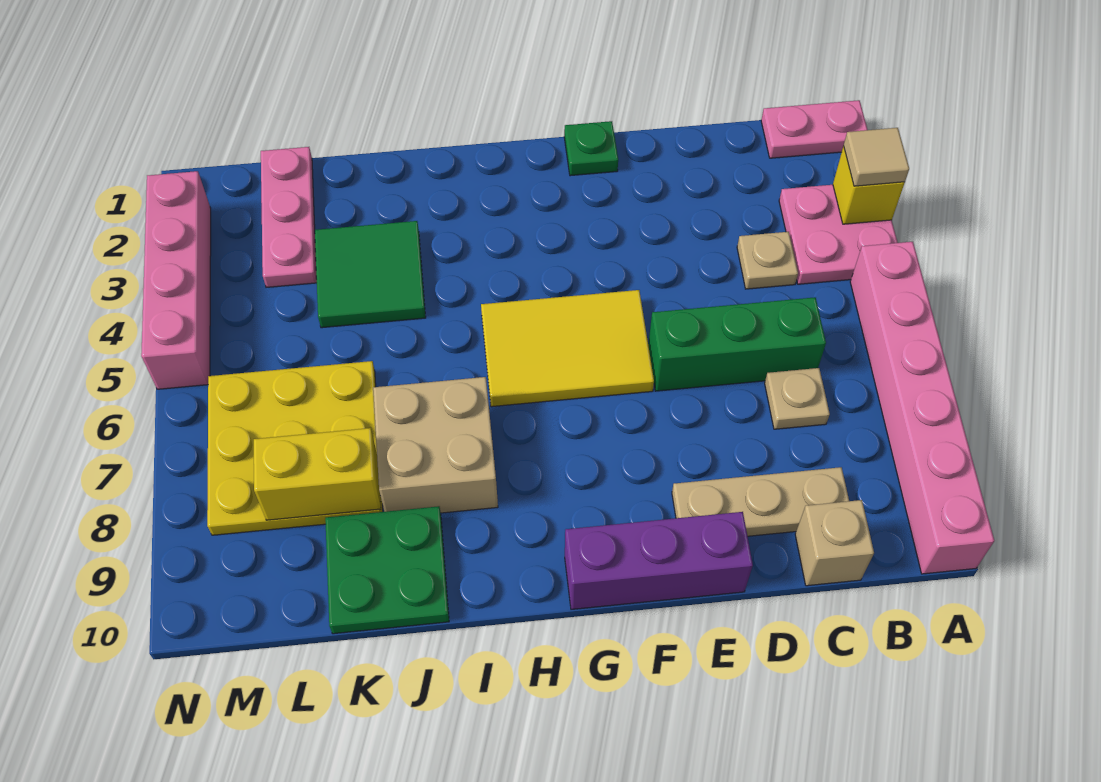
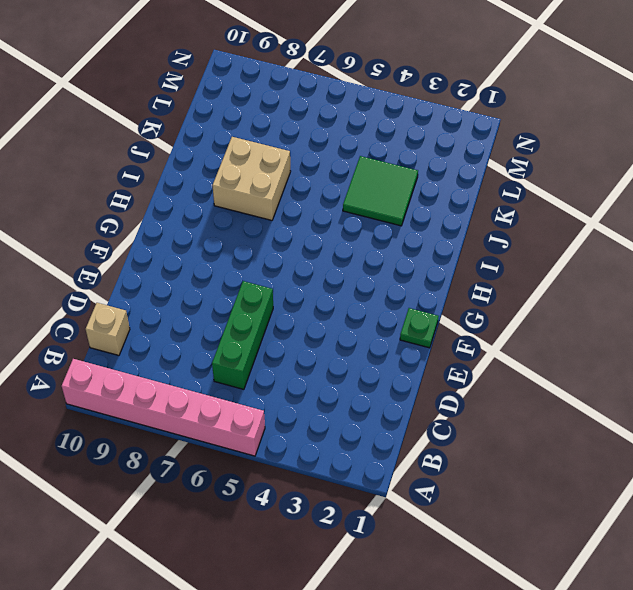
none -> pink plate A1:B1 level 1
none -> pink plate A3:B4 level 1
none -> tan plate C4 level 1

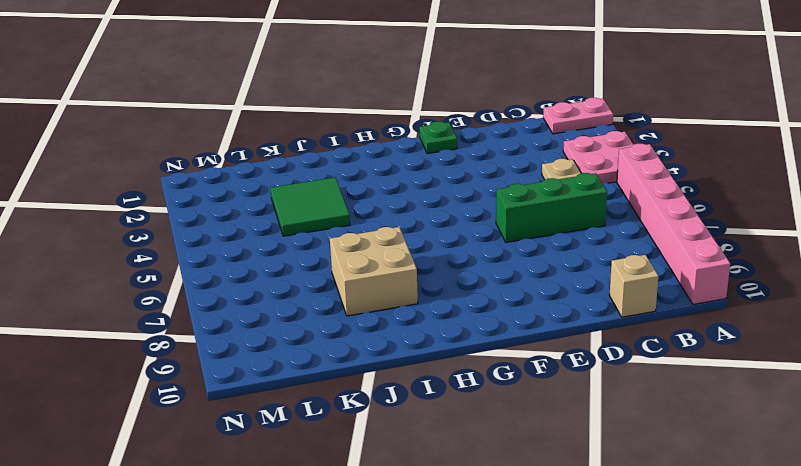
none -> tan plate C7 level 1
none -> tan plate C9:E9 level 1
none -> purple brick E10:G10 level 1

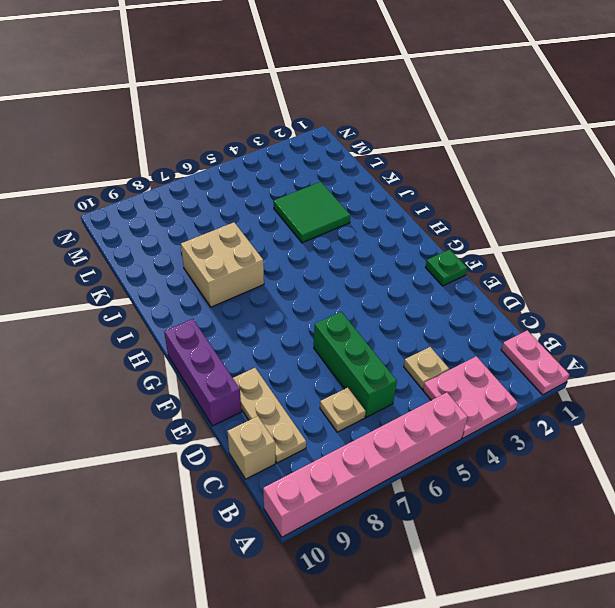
none -> yellow tile F5:H6 level 1
none -> green plate J9:K10 level 1
none -> yellow plate K6:M8 level 1

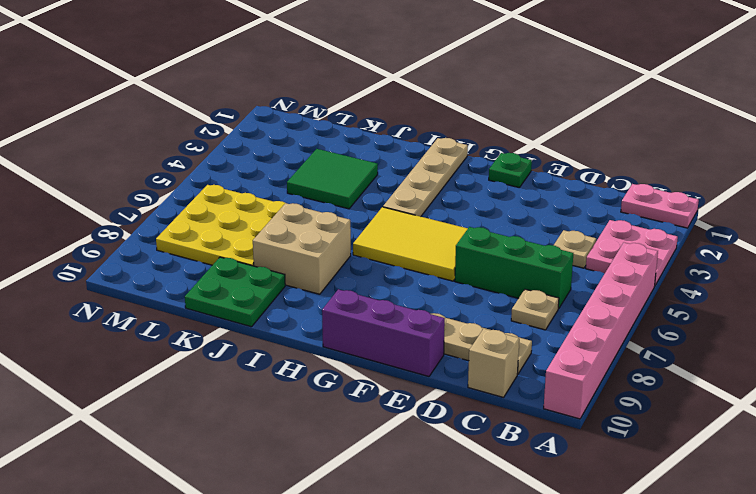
tan plate H1:H4 level 1 -> none
none -> pink plate L1:L3 level 1
none -> pink brick N2:N5 level 1
none -> yellow brick A3 level 2

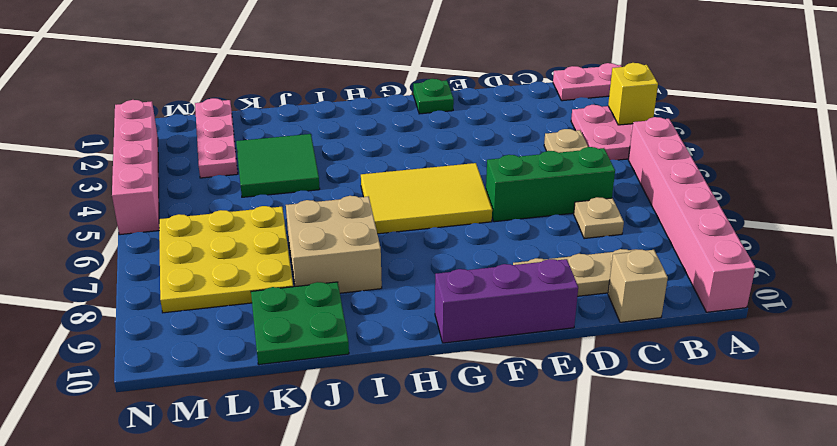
none -> yellow brick K8:L8 level 2
none -> tan tile A3 level 3

